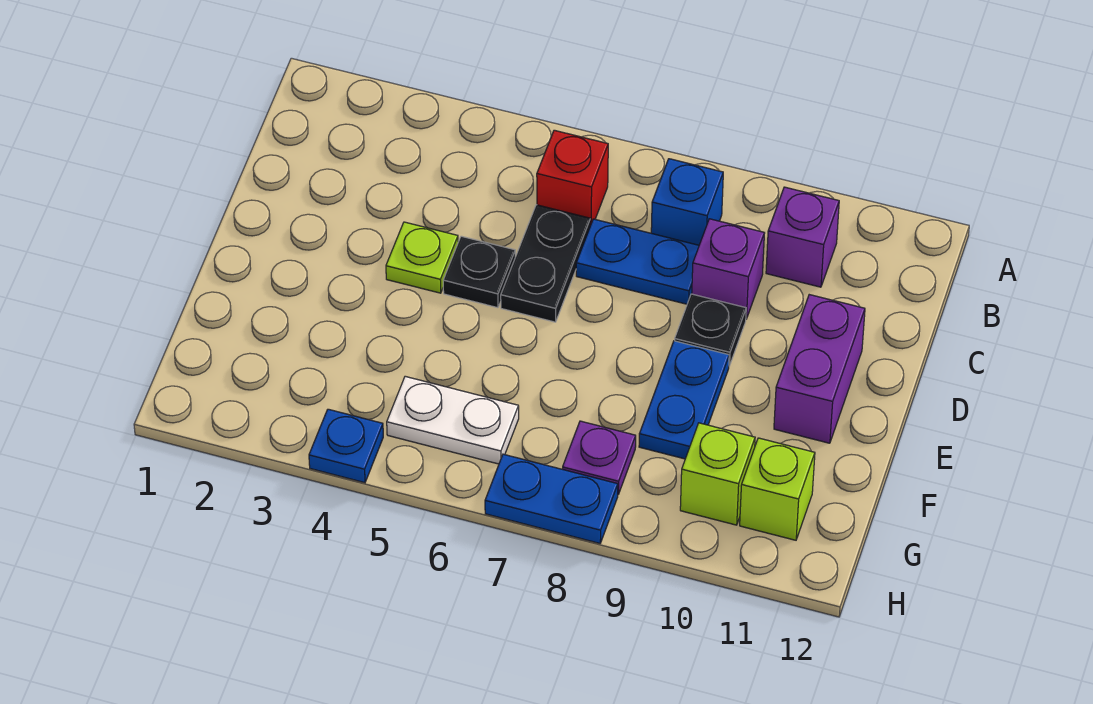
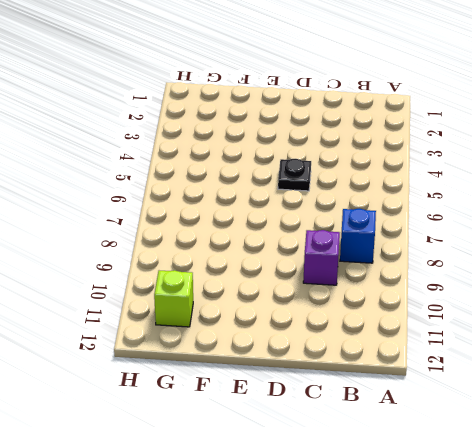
none -> red brick B6 level 1
none -> purple brick B10 level 1
none -> black plate C6:D6 level 1

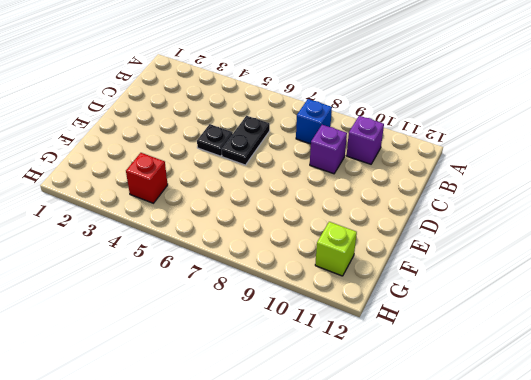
red brick G4 level 1 -> red brick B6 level 1
none -> blue plate C7:C8 level 1
none -> lime plate D4 level 1
none -> black plate D9 level 1

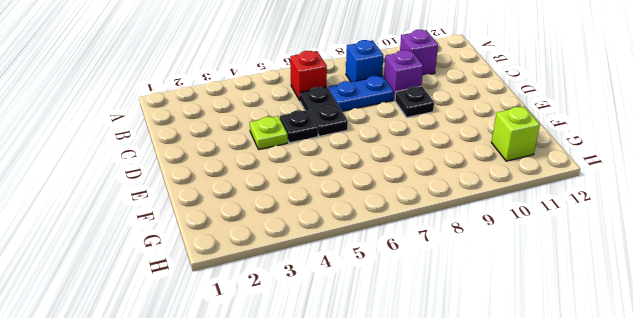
none -> purple brick D11:E11 level 1
none -> blue plate E9:F9 level 1
none -> white plate G5:G6 level 1

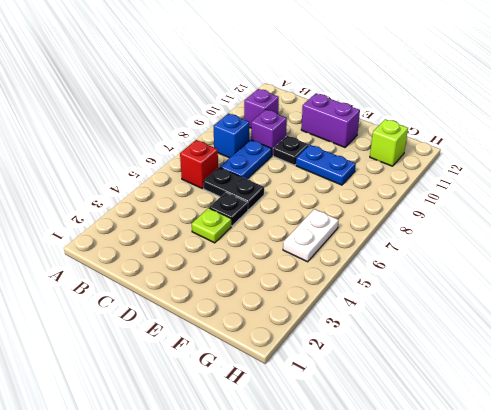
none -> purple plate G8 level 1
none -> lime brick G10 level 1
none -> blue plate H4 level 1

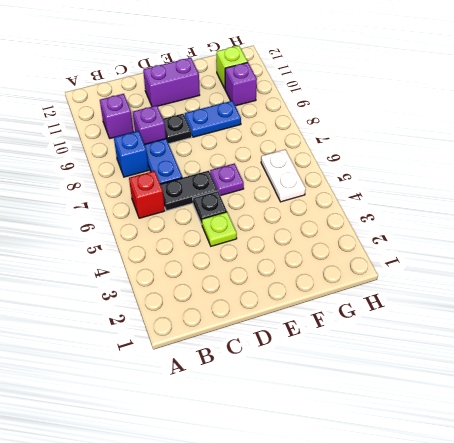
purple plate E6 level 1 -> purple plate G8 level 1
purple brick G10 level 1 -> lime brick G10 level 1
none -> blue plate H4 level 1
none -> blue plate H7:H8 level 1

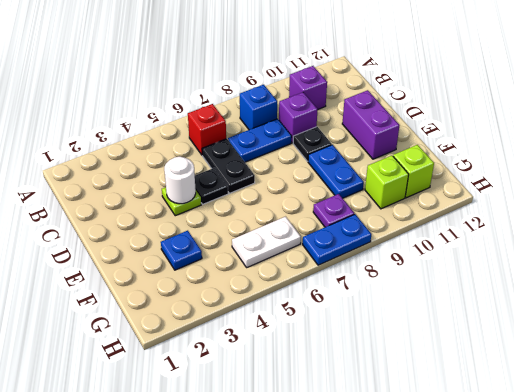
white round brick D4 level 2 -> none
blue plate F3 level 1 -> blue plate H4 level 1

